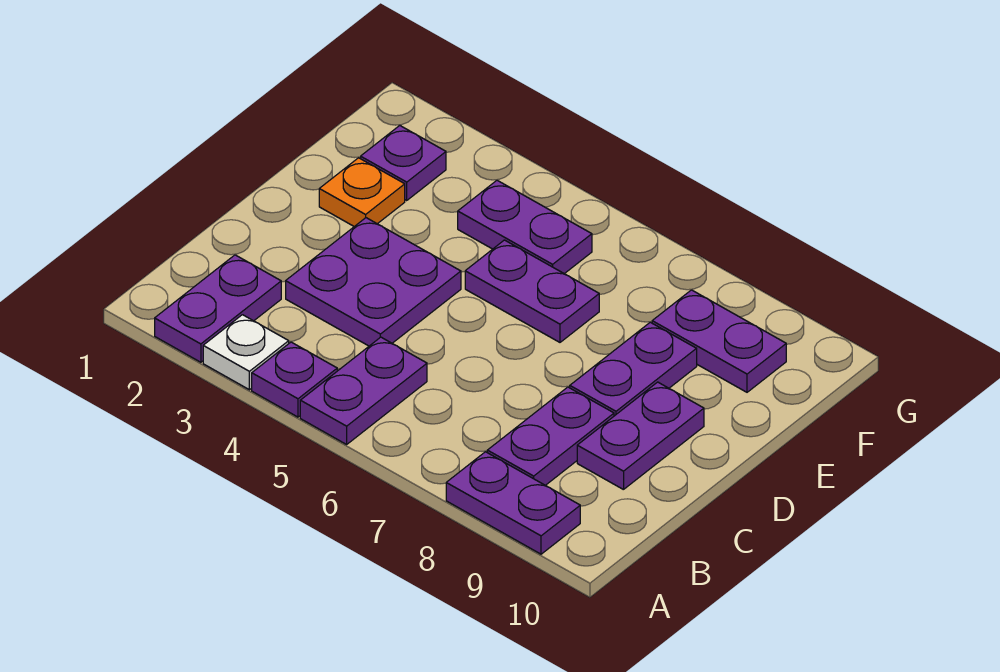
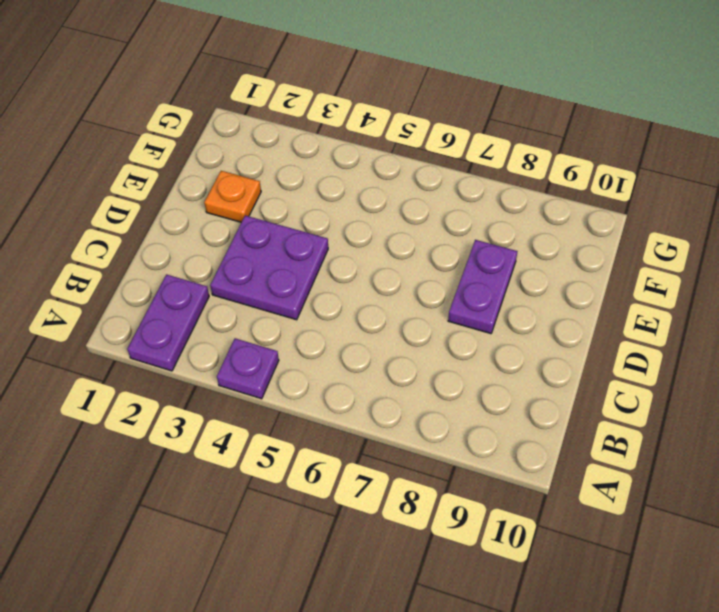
none -> white plate A3 level 1
none -> purple plate A5:B5 level 1
none -> purple plate A8:A9 level 1

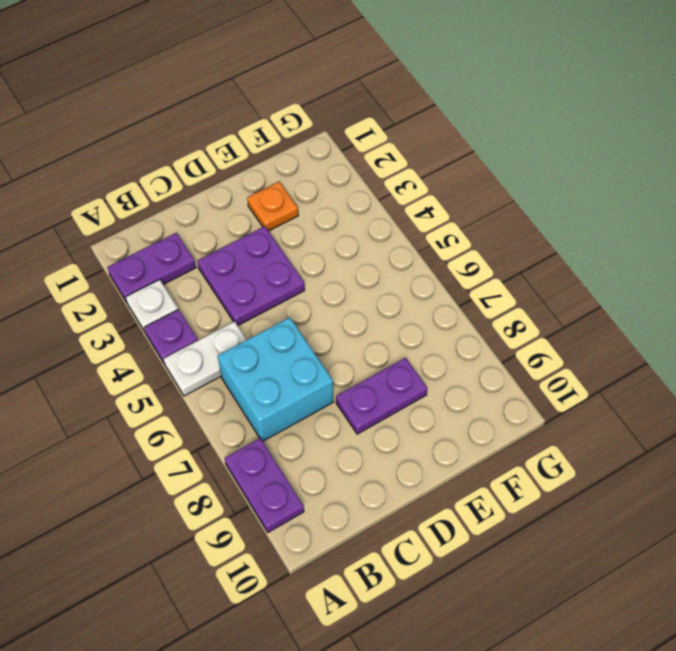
white plate A5:B5 level 1 -> purple plate A5:B5 level 1
cyan brick B6:C7 level 1 -> none
none -> purple plate B8:C8 level 1
none -> purple plate C9:D9 level 1
none -> purple plate E5:E6 level 1

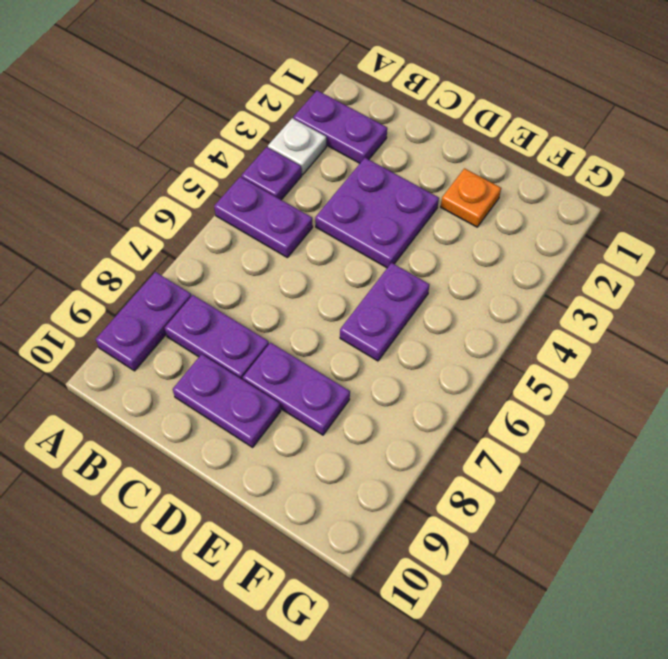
none -> purple plate F2 level 1
none -> purple plate F4:F5 level 1
none -> purple plate F8:F9 level 1

